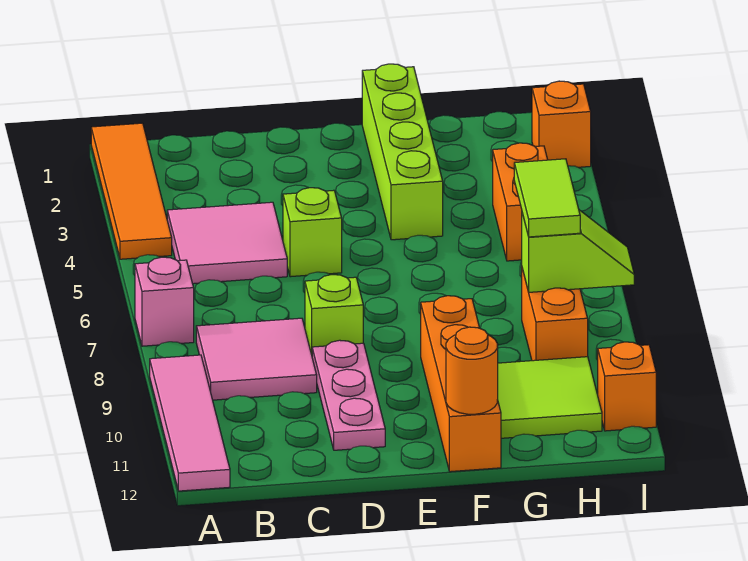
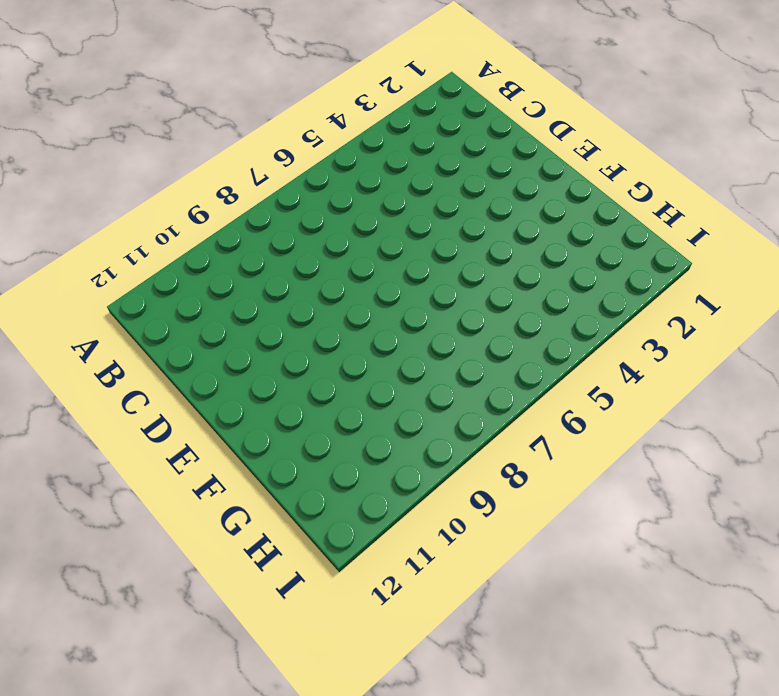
none -> orange tile A1:A4 level 1
none -> pink brick A7 level 1
none -> pink tile A9:A12 level 1

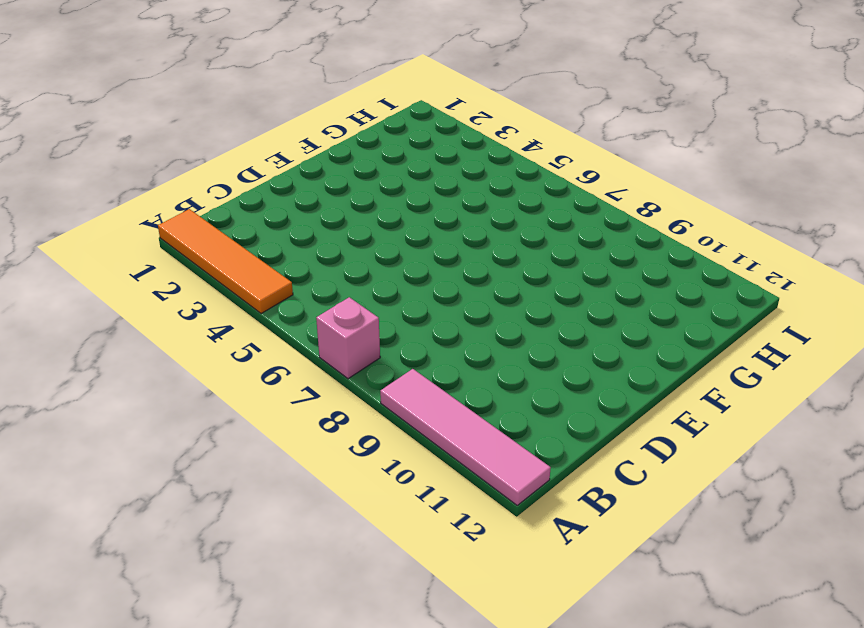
none -> pink tile B4:C5 level 1
none -> pink tile B8:C9 level 1
none -> lime brick D5 level 1

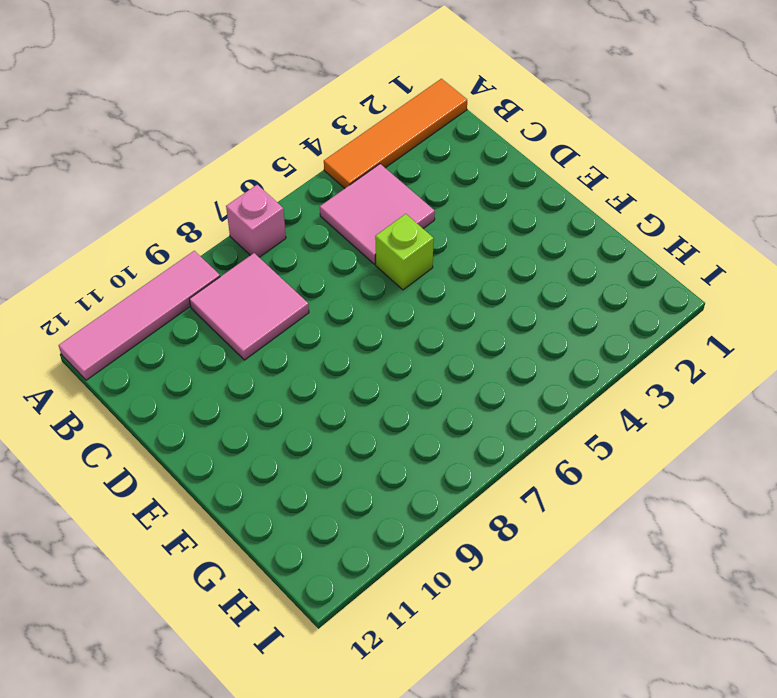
none -> lime brick D8 level 1
none -> pink plate D9:D11 level 1
none -> lime brick F1:F4 level 1

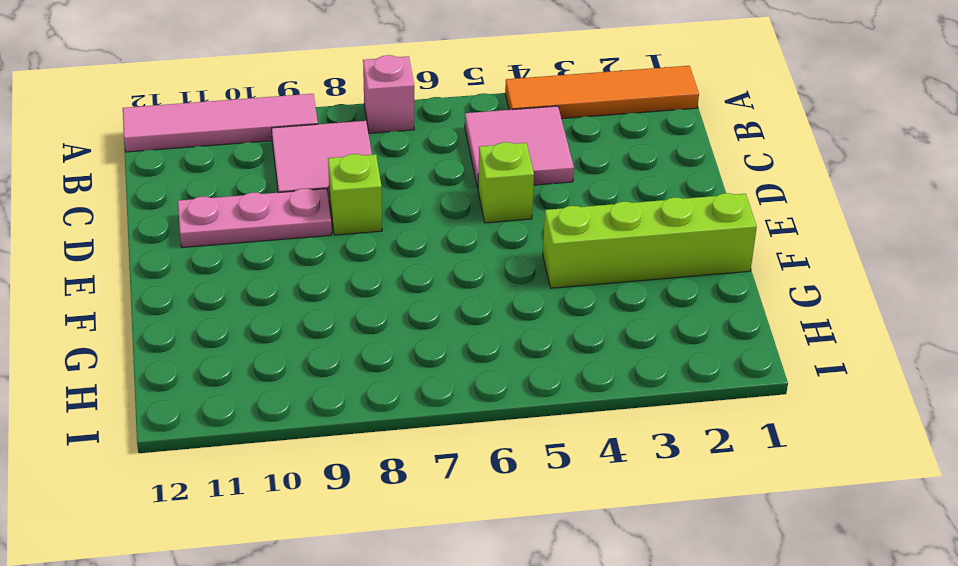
none -> orange brick F9:F12 level 1
none -> lime tile G10:H11 level 1
none -> orange brick H4:H5 level 1

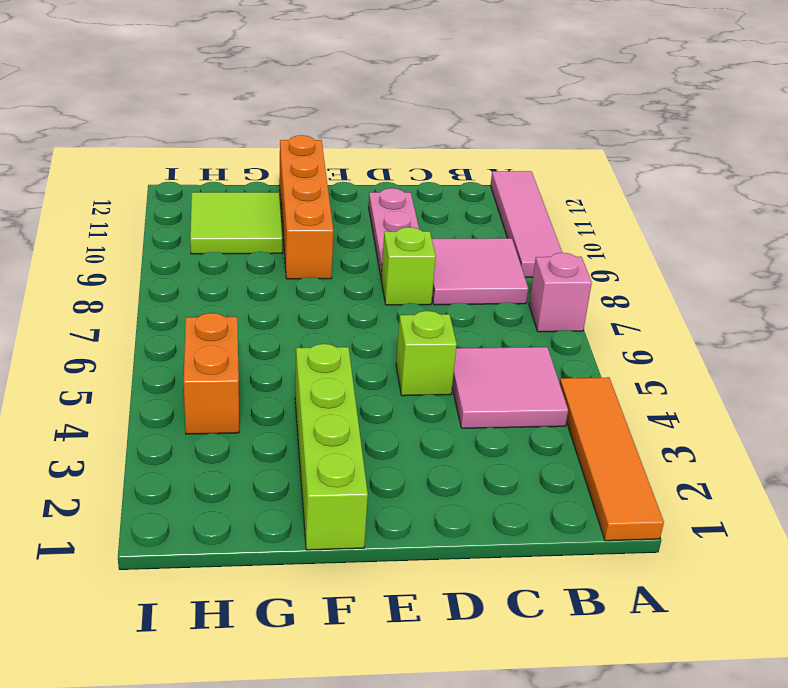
none -> orange brick H8:H9 level 1
none -> orange brick I2 level 1
none -> orange brick I11 level 1

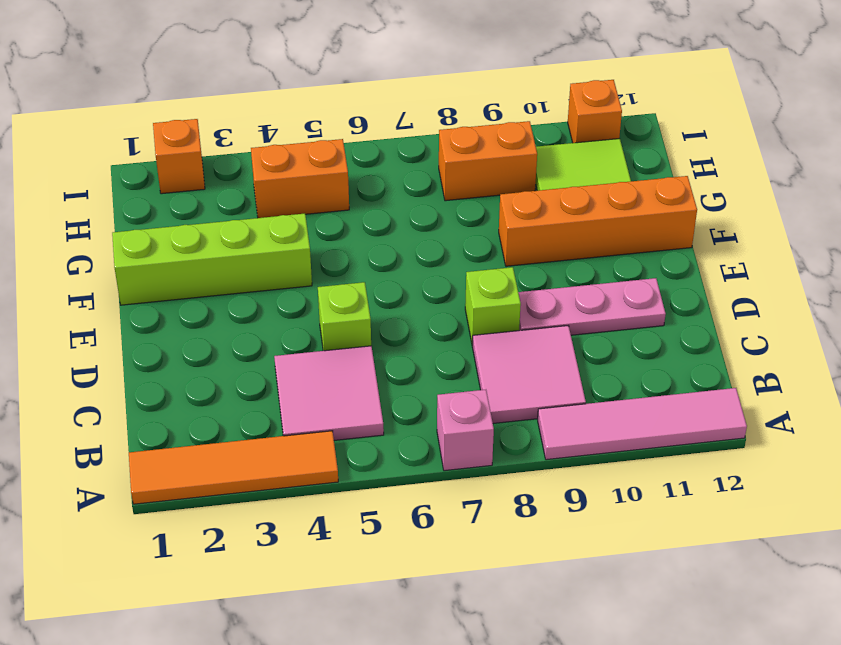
none -> orange round brick F12 level 2
none -> lime slope H8:I8 level 2 top H
none -> lime tile H7:H8 level 3

